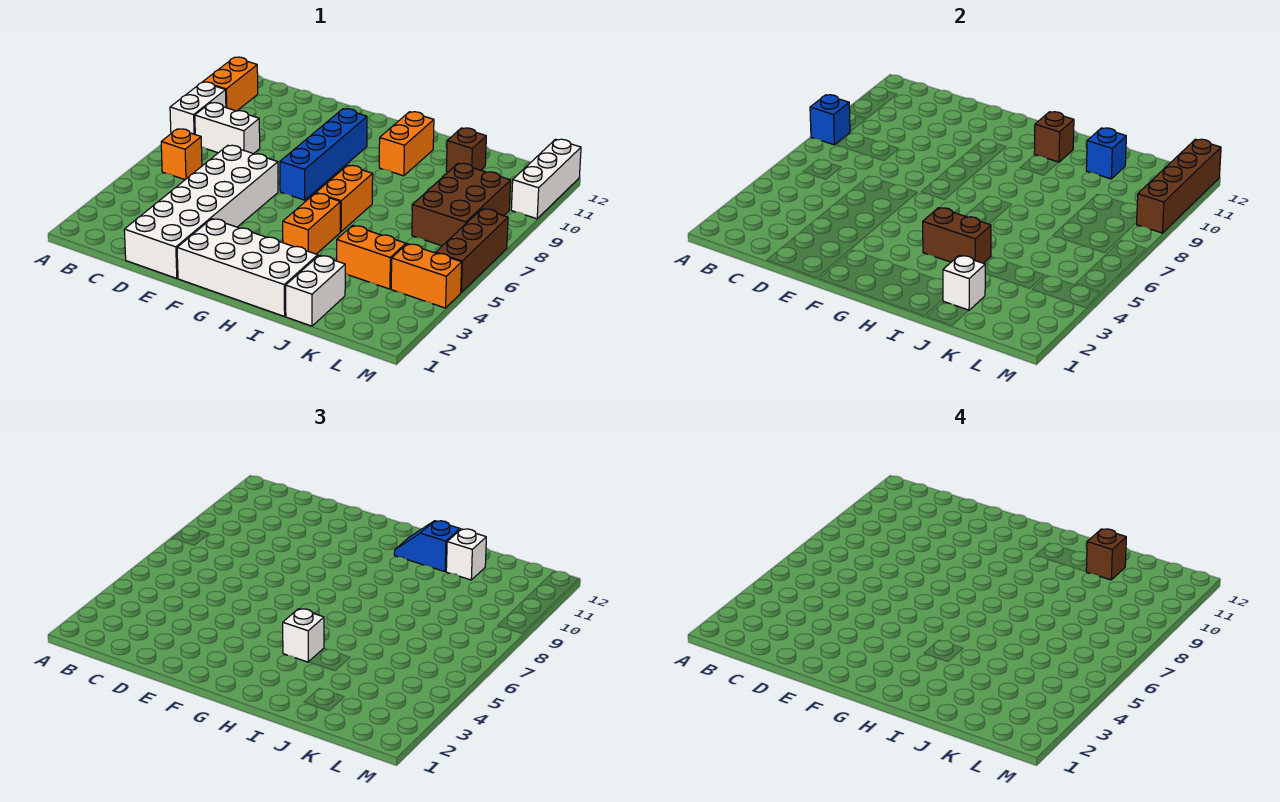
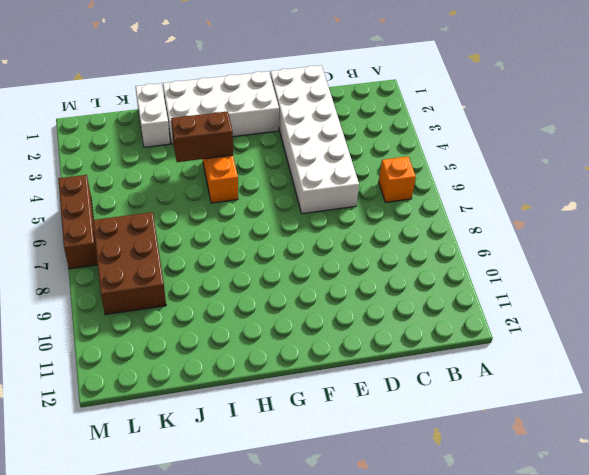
none -> white brick A8:A9 level 1
none -> orange brick A10:A11 level 1
none -> white brick B8:C8 level 1

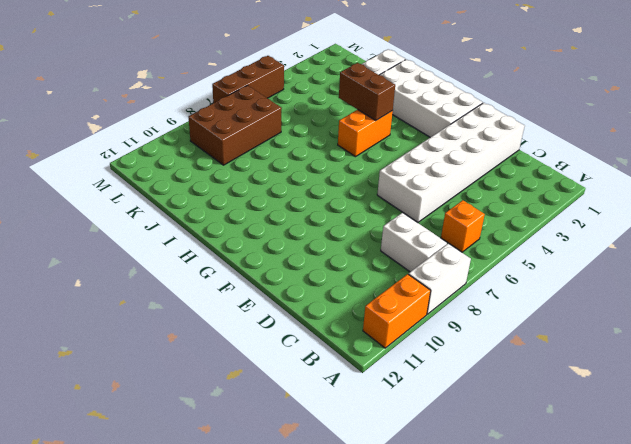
none -> blue brick F7:F10 level 1
none -> orange brick H6:H7 level 1
none -> orange brick H10:H11 level 1

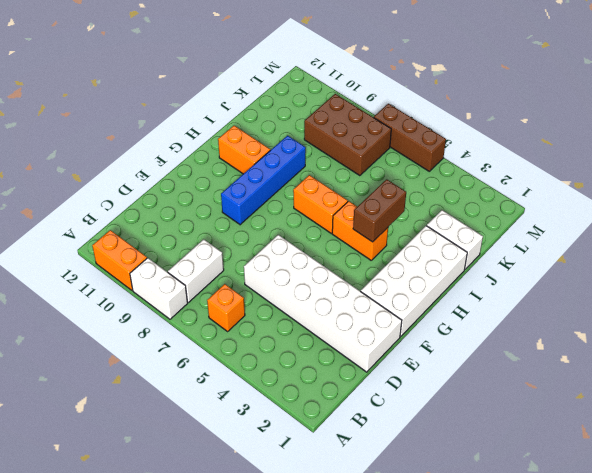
blue brick F9:I9 level 1 -> blue brick F7:F10 level 1
none -> orange brick J4:K4 level 1
none -> brown brick J11 level 1
none -> orange brick L4:M4 level 1

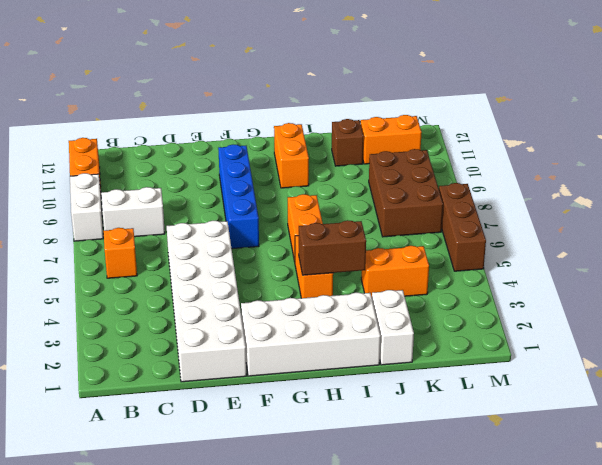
orange brick K11:L11 level 1 -> orange brick L4:M4 level 1
none -> white brick M10:M12 level 1
none -> blue brick A8 level 2
none -> brown brick H11 level 2

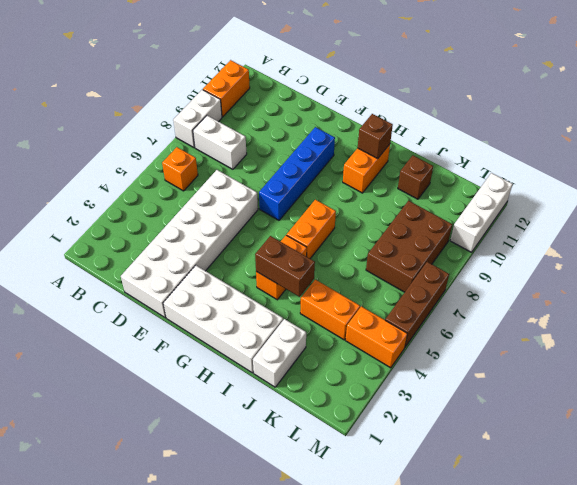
none -> blue brick A8 level 2
none -> white brick J2 level 2
none -> blue brick J11 level 2

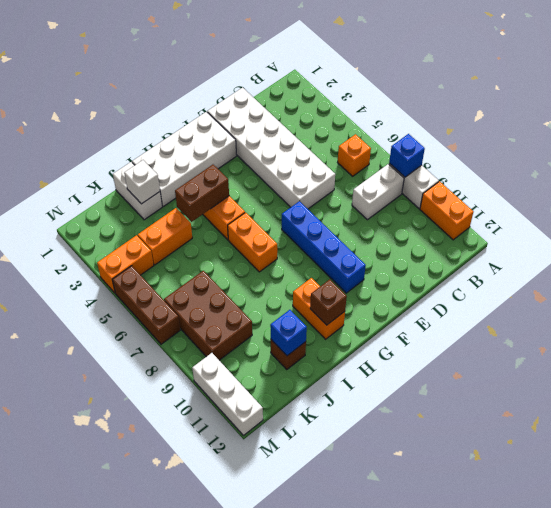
none -> brown brick M9:M12 level 2
none -> white brick H4 level 3
none -> blue slope H11:I11 level 3 top I

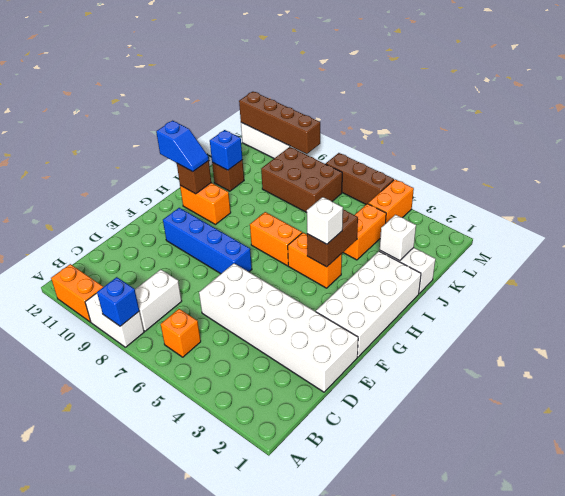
blue slope H11:H12 level 3 top 12 -> blue slope H11:I11 level 3 top I
none -> white brick J11 level 3
none -> brown brick J11 level 4

